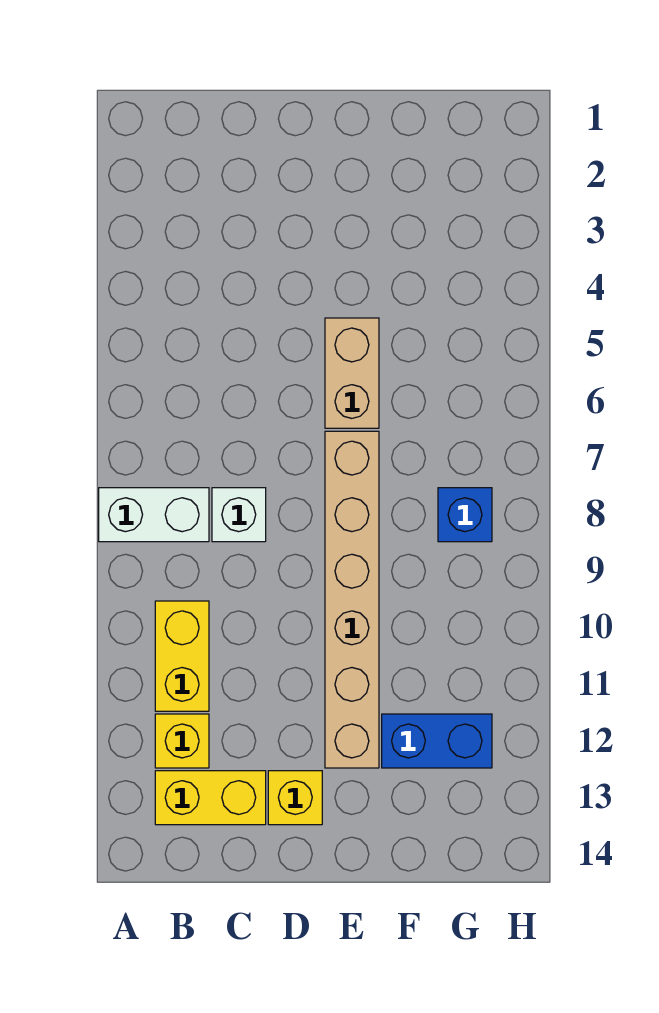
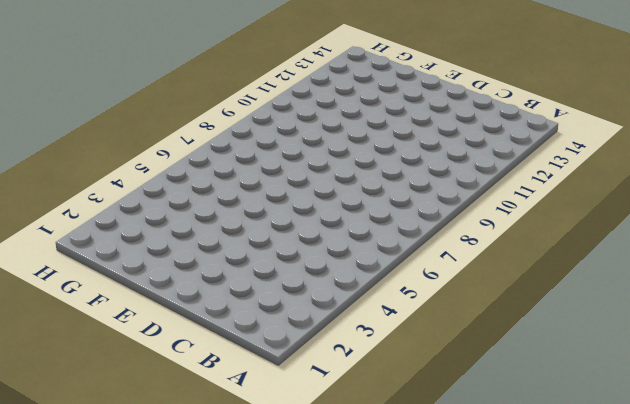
none -> white brick A8:B8 level 1
none -> yellow brick B10:B11 level 1

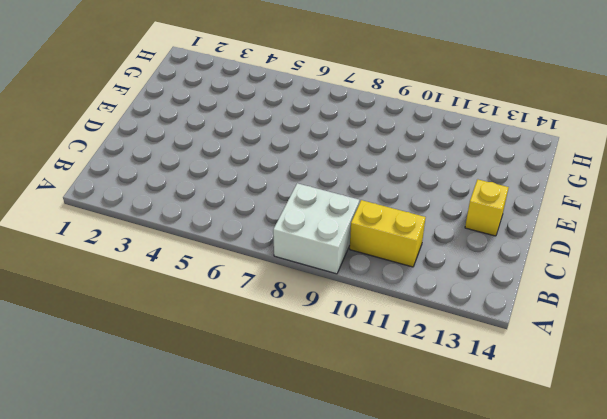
white brick A8:B9 level 1 -> white brick A8:B8 level 1
none -> yellow brick B12 level 1
none -> yellow brick B13:C13 level 1

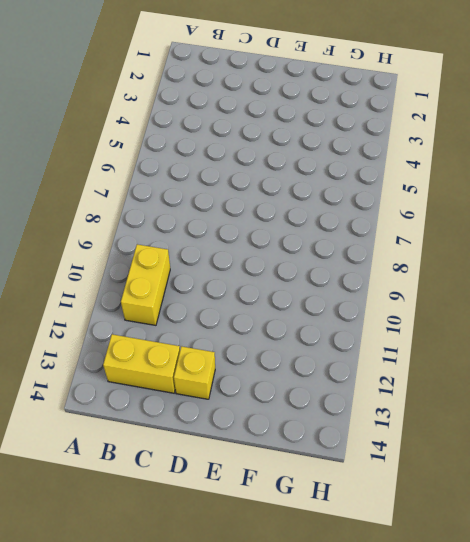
none -> white brick A8:B8 level 1
none -> yellow brick B12 level 1

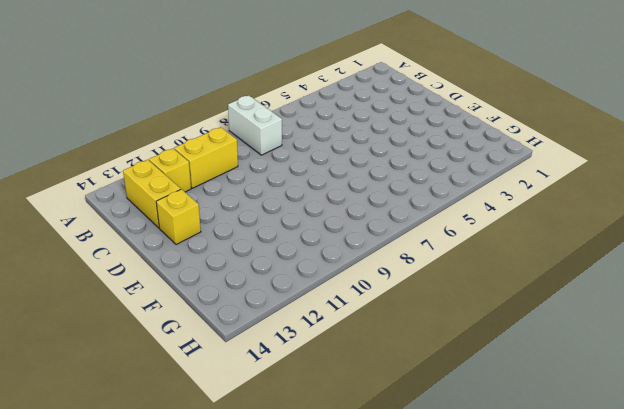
none -> white brick C8 level 1
none -> tan brick E5:E6 level 1

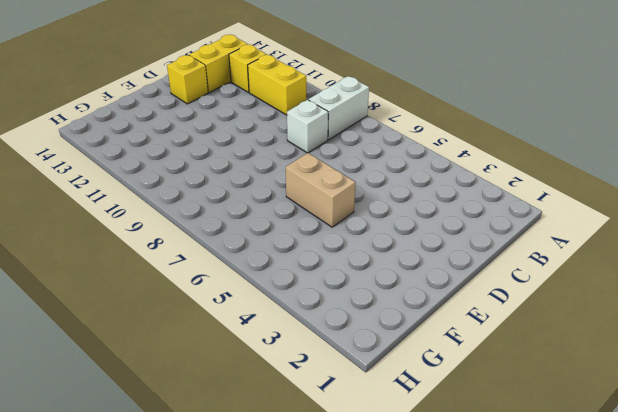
none -> tan brick E7:E12 level 1
none -> blue brick F12:G12 level 1

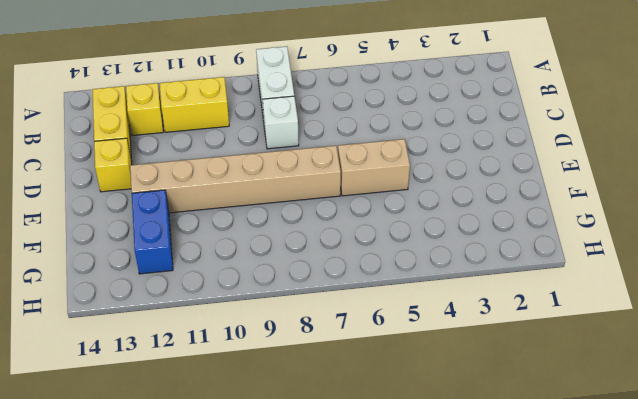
none -> blue brick G8 level 1

